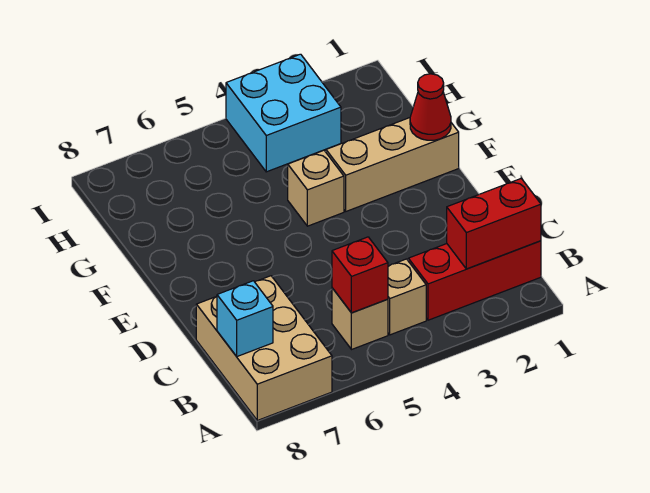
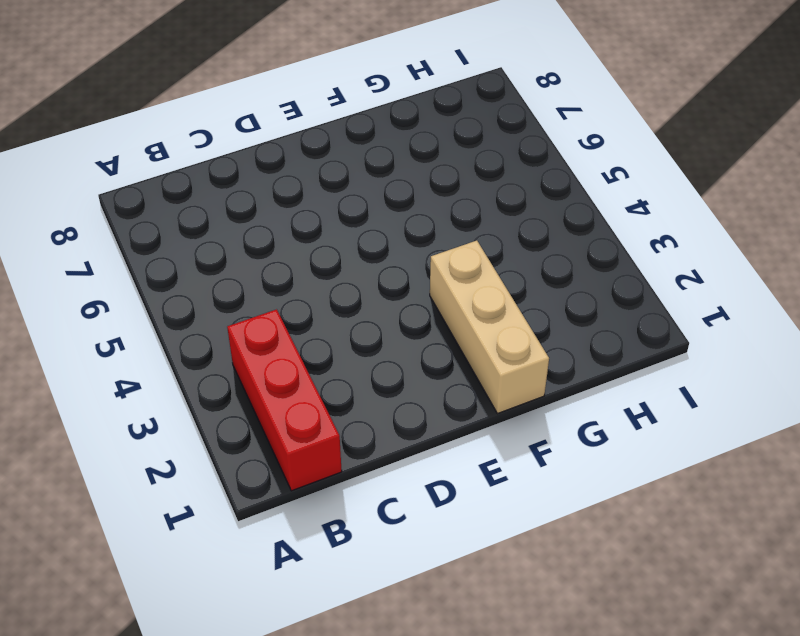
none -> tan brick A7:C8 level 1
none -> tan brick B4 level 1

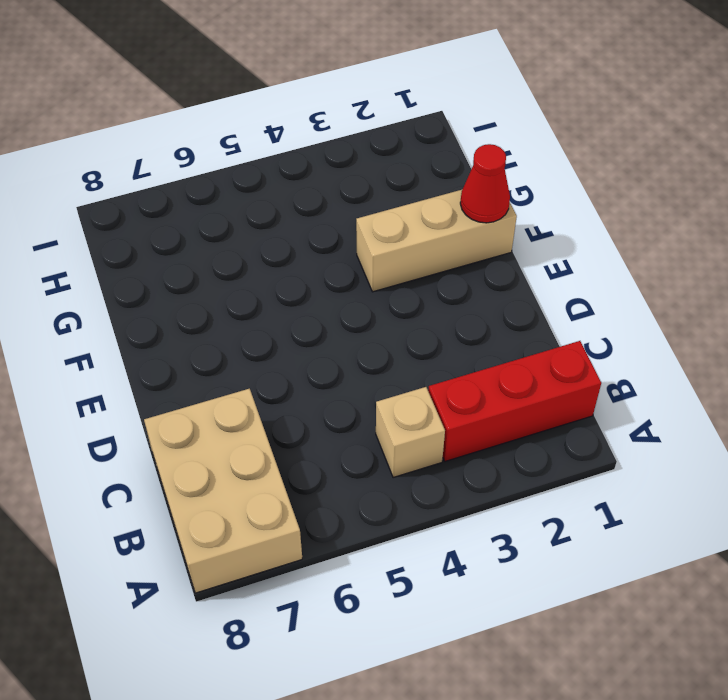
none -> tan brick B5 level 1
none -> tan brick F4 level 1

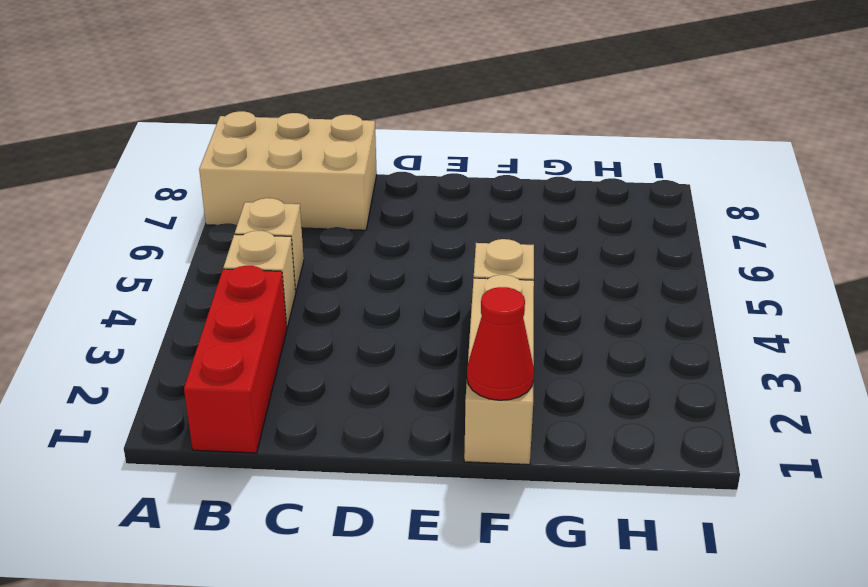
none -> cyan brick H3:I4 level 1
none -> red brick B1:B2 level 2

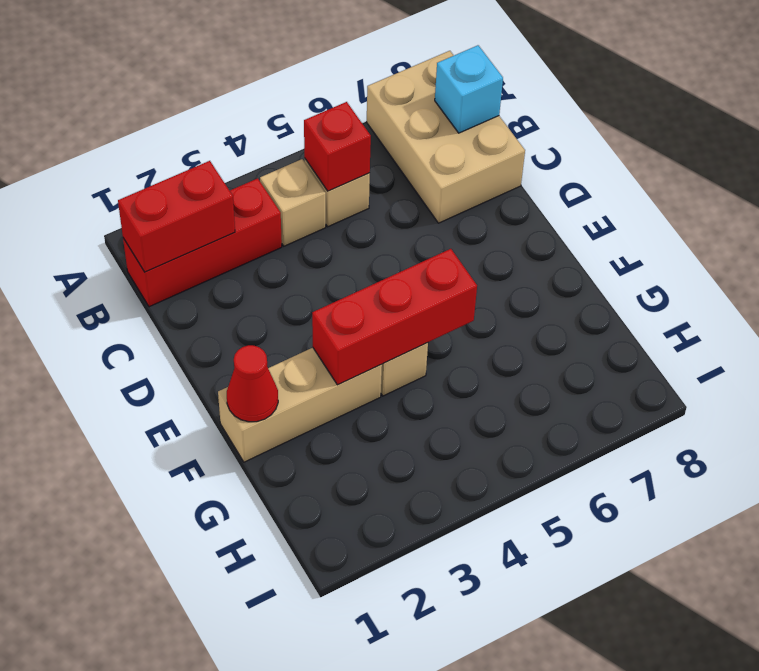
red brick F3:F5 level 2 -> none
none -> cyan brick H3:I4 level 1

